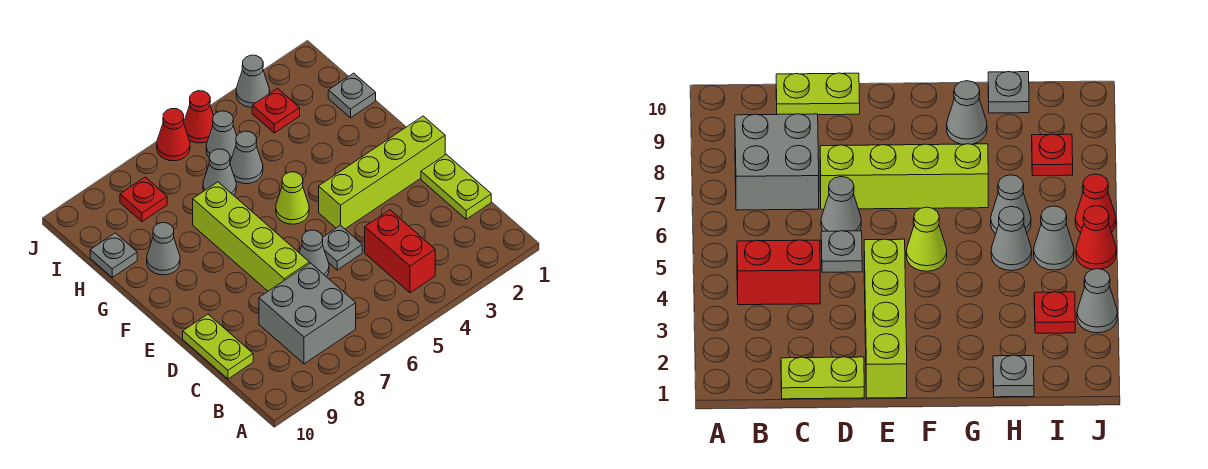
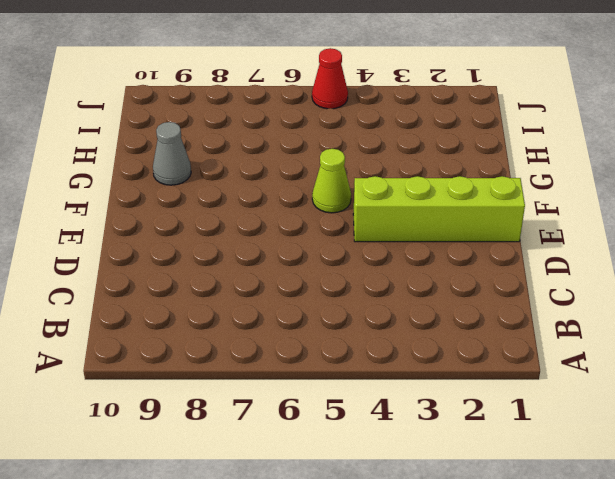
none -> red brick B4:C4 level 1
none -> grey brick B7:C8 level 1
none -> lime plate C1:D1 level 1

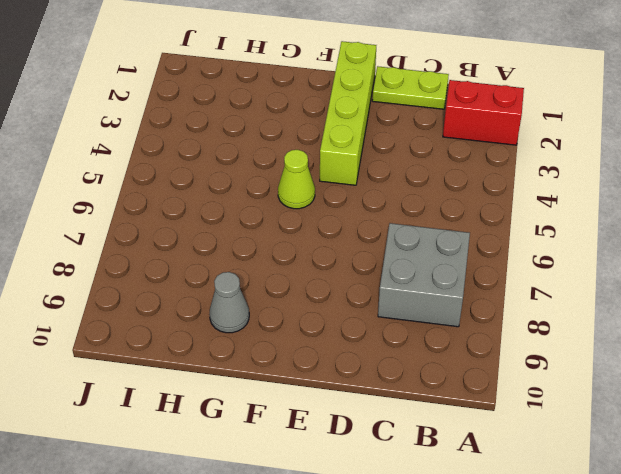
red brick A2:B2 level 1 -> red brick B4:C4 level 1
none -> lime plate C10:D10 level 1
none -> grey plate D5 level 1
none -> grey cone D6 level 1

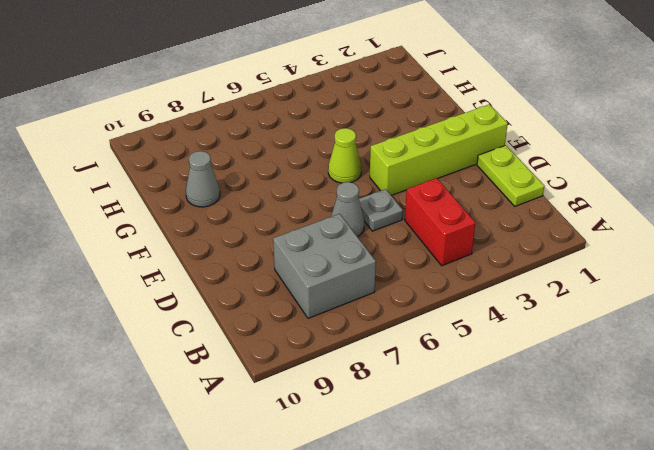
none -> lime plate C10:D10 level 1
none -> lime brick D7:G7 level 1
none -> grey plate H1 level 1

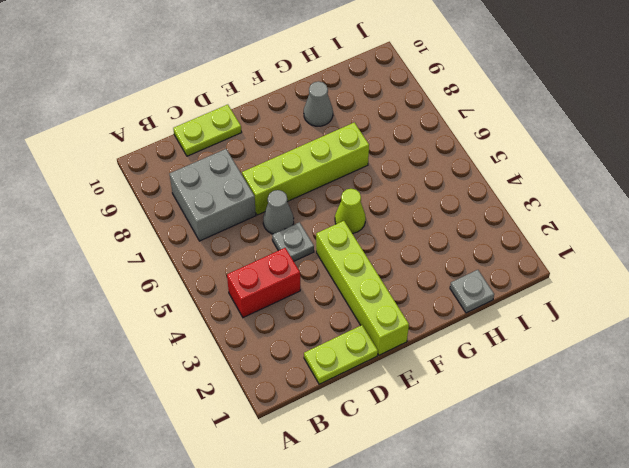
none -> grey cone H5 level 1
none -> grey cone H6 level 1
none -> grey plate H10 level 1

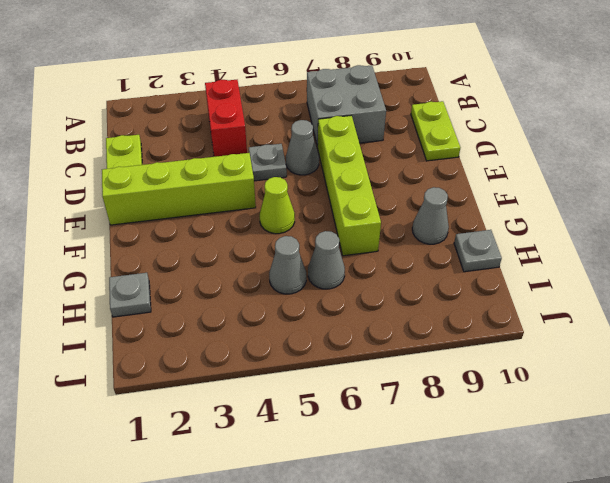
none -> red plate I3 level 1
none -> grey cone I5 level 1
none -> red plate I8 level 1

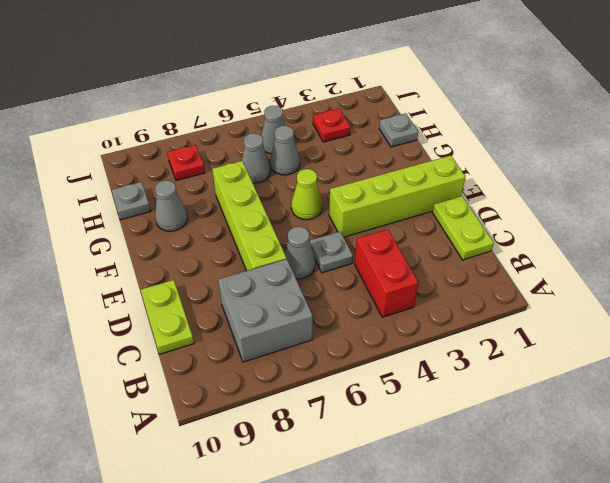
none -> grey cone J3 level 1
none -> red cone J5 level 1
none -> red cone J6 level 1

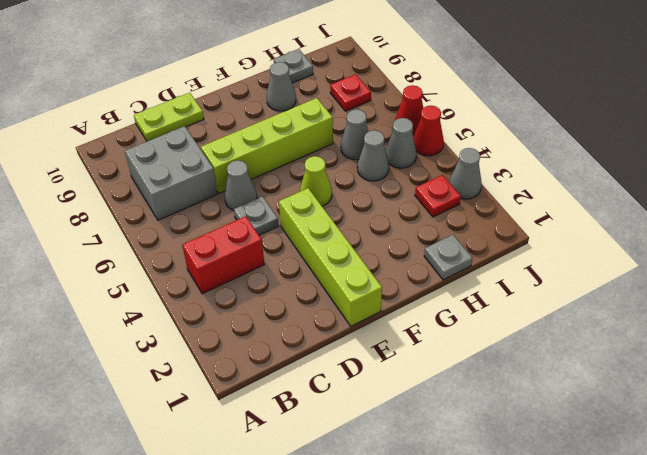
none -> lime plate C1:D1 level 1

